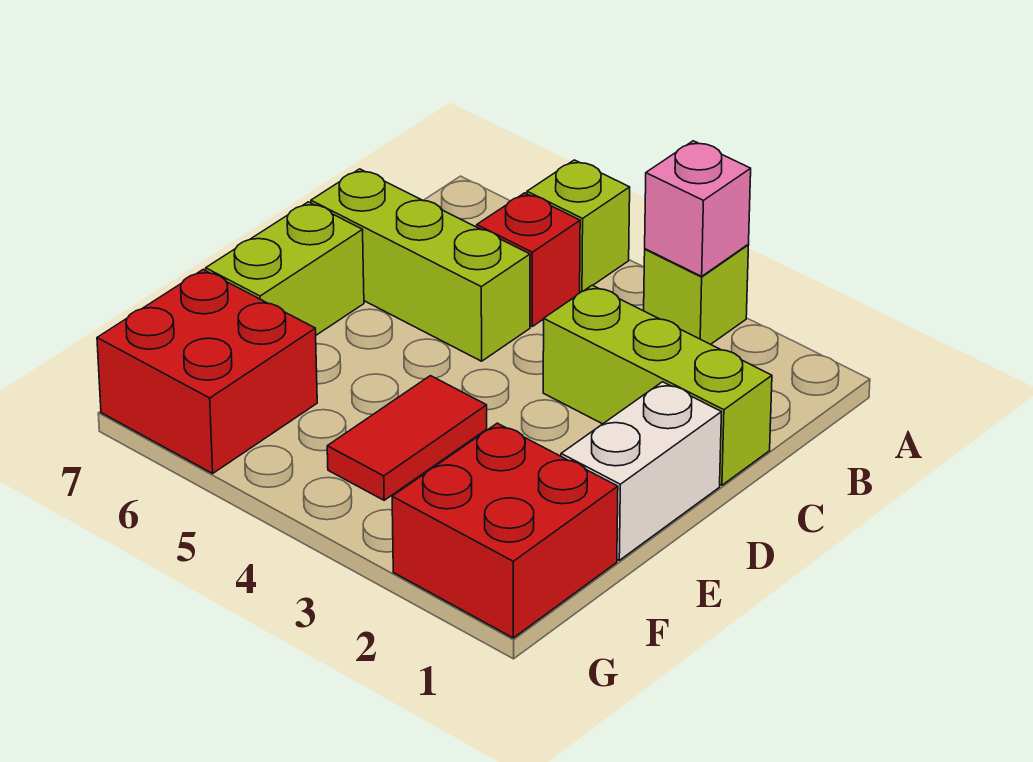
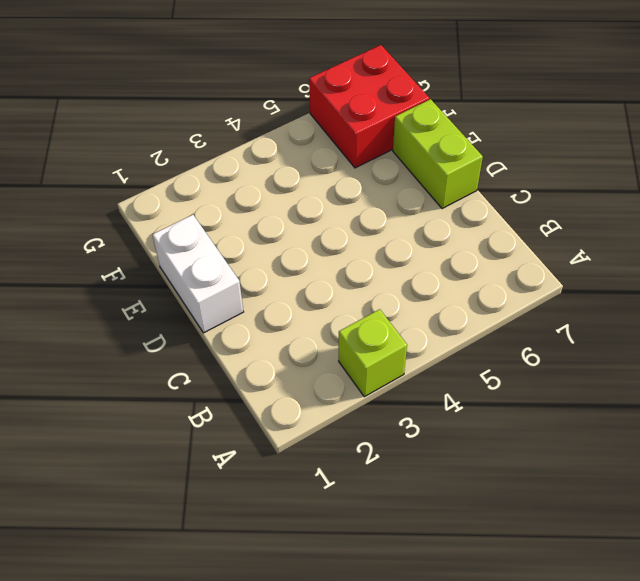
none -> lime brick A5 level 1
none -> red brick B5 level 1

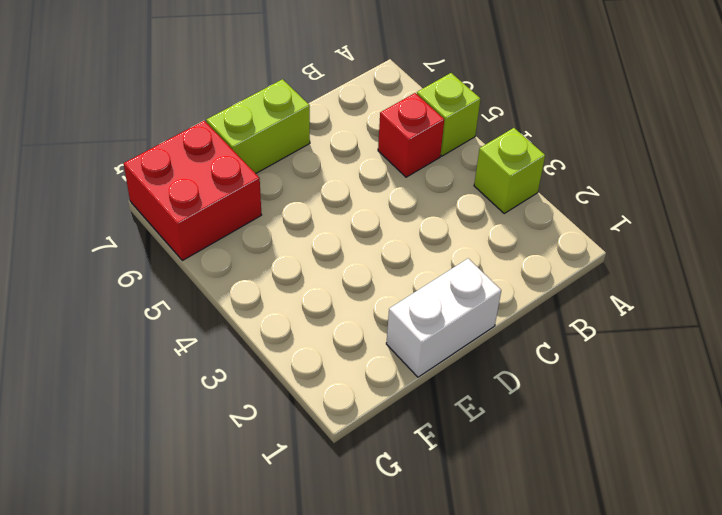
none -> lime brick C1:C3 level 1
none -> lime brick C5:C7 level 1

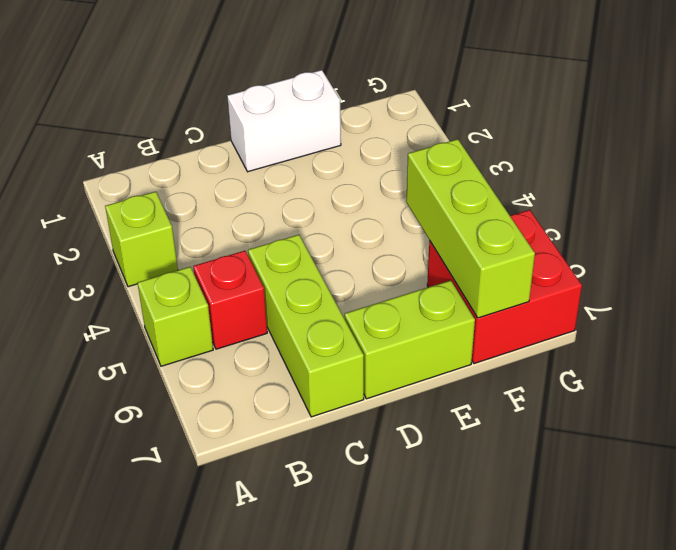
lime brick F5:F7 level 2 -> lime brick C1:C3 level 1
none -> red tile E4:F4 level 1
none -> red brick F1:G2 level 1

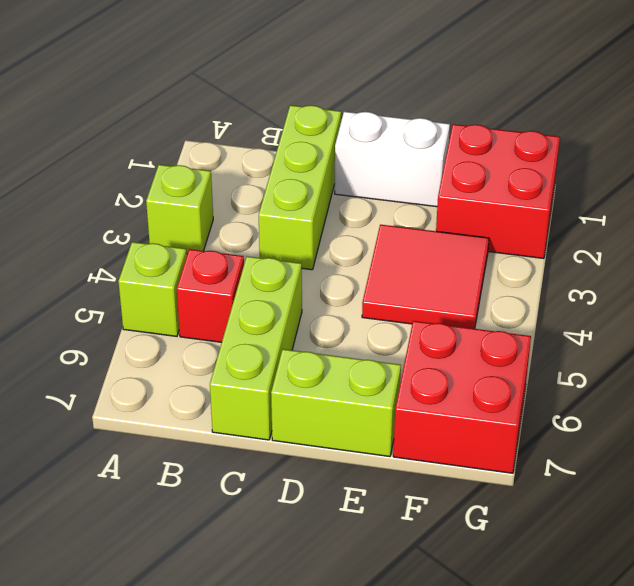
red tile E3:F4 level 1 -> red tile E4:F4 level 1
none -> pink brick A3 level 2

